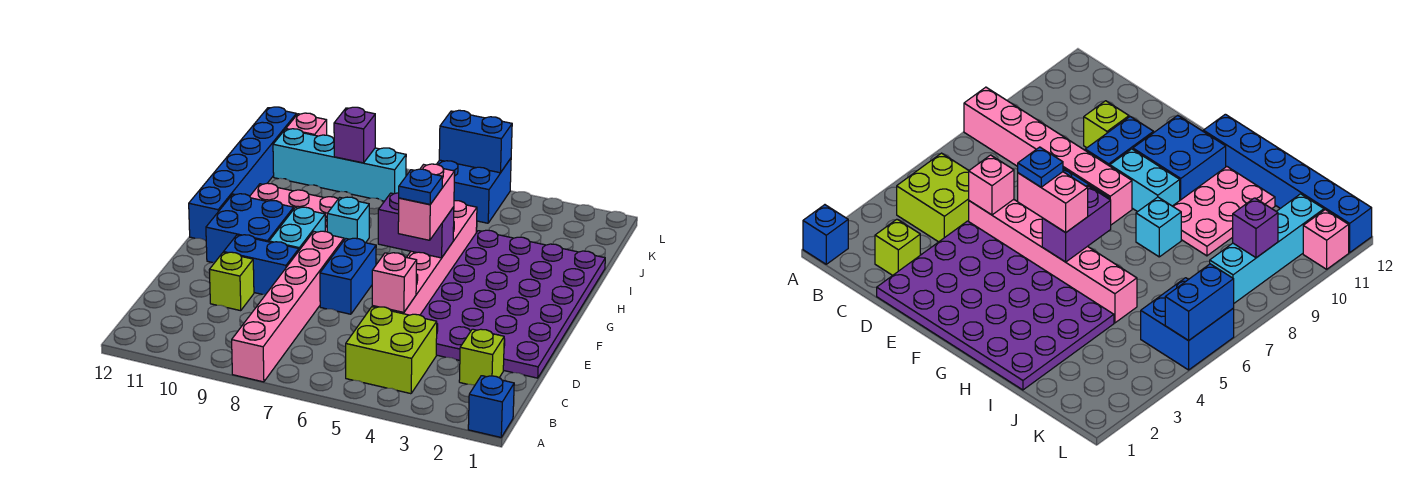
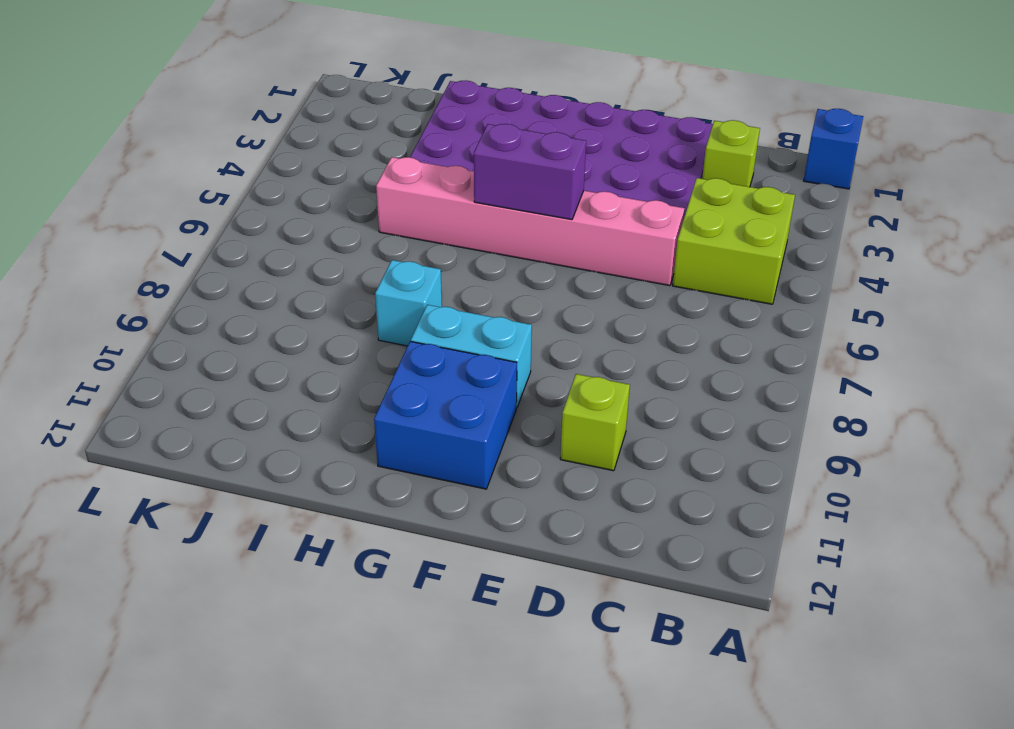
purple brick F5:G5 level 2 -> purple brick G5:G6 level 2
none -> pink brick A8:F8 level 1
none -> blue brick E7:F7 level 1
none -> blue brick E9:E10 level 1

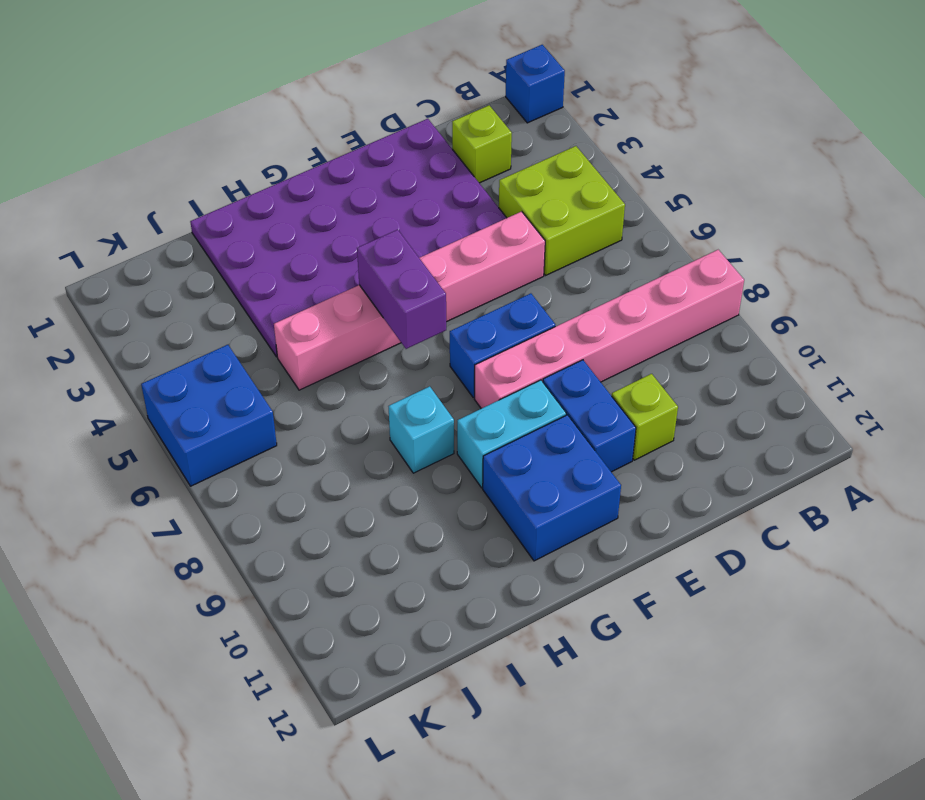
none -> blue brick G12:L12 level 1
none -> pink plate H9:I11 level 1
none -> cyan brick K8:K11 level 1

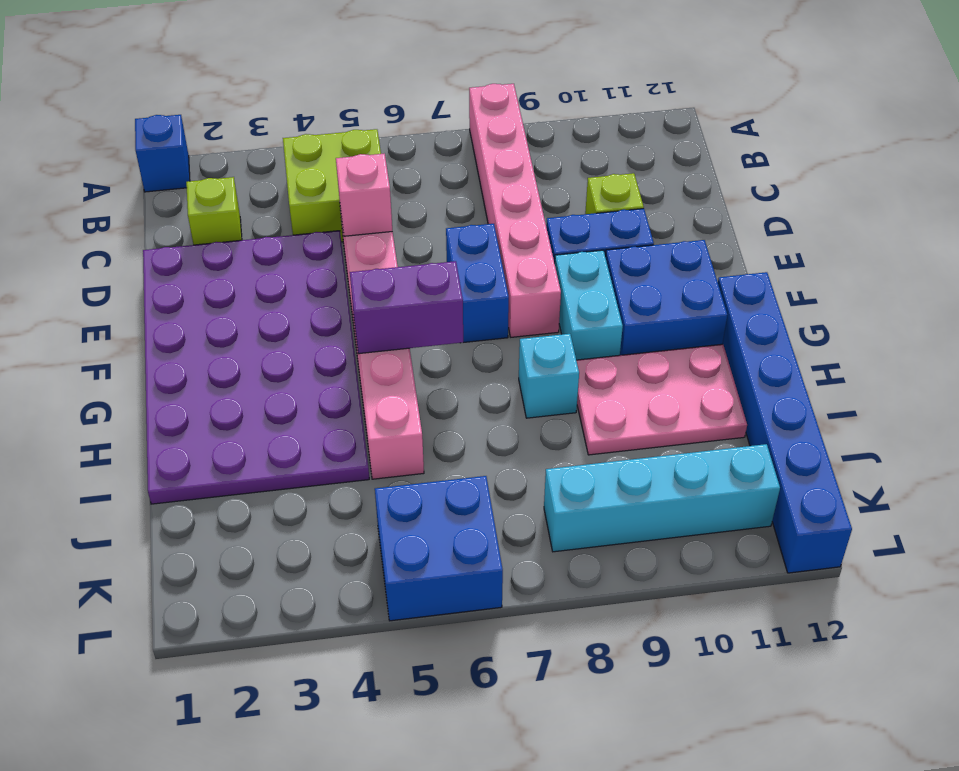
none -> pink brick L11 level 1
none -> purple brick K9 level 2
none -> blue brick L5:L6 level 2

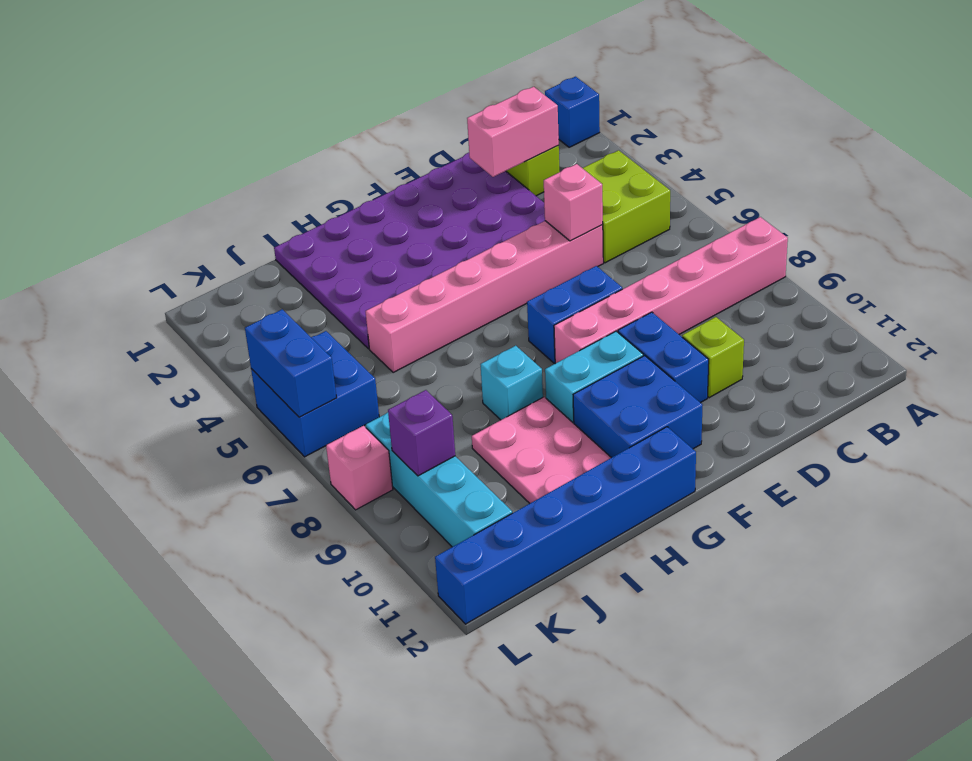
pink brick C2:D2 level 2 -> pink brick F5:G5 level 3
pink brick L8 level 1 -> pink brick L11 level 1
none -> purple brick G5:G6 level 2
none -> blue plate F5 level 4

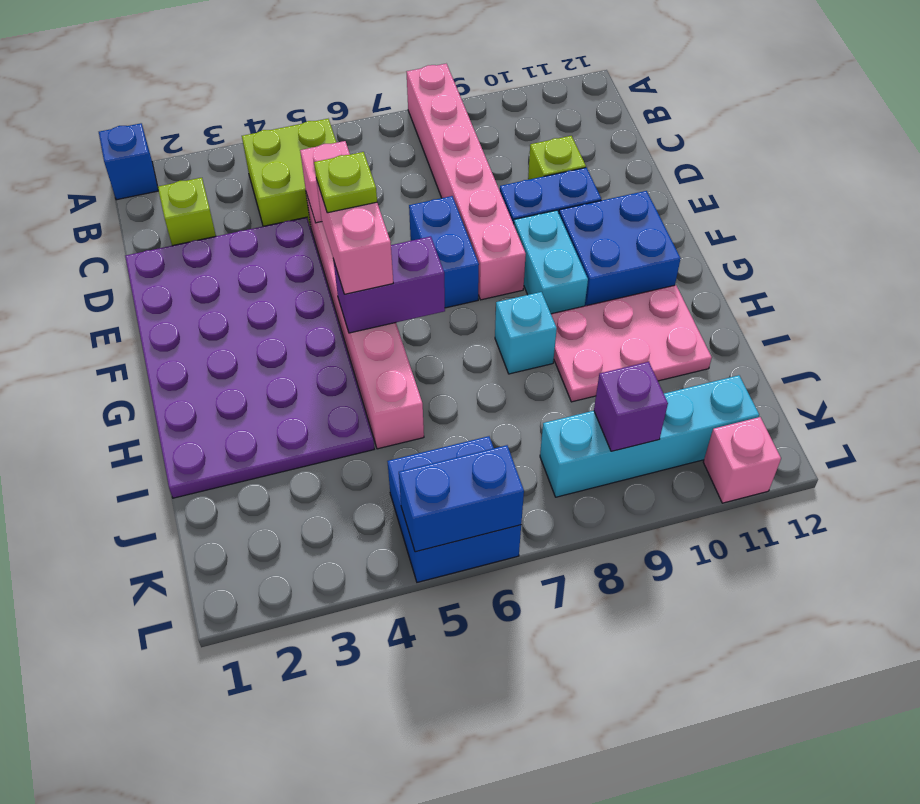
lime plate F5 level 4 -> blue plate F5 level 4
none -> blue brick G12:L12 level 1

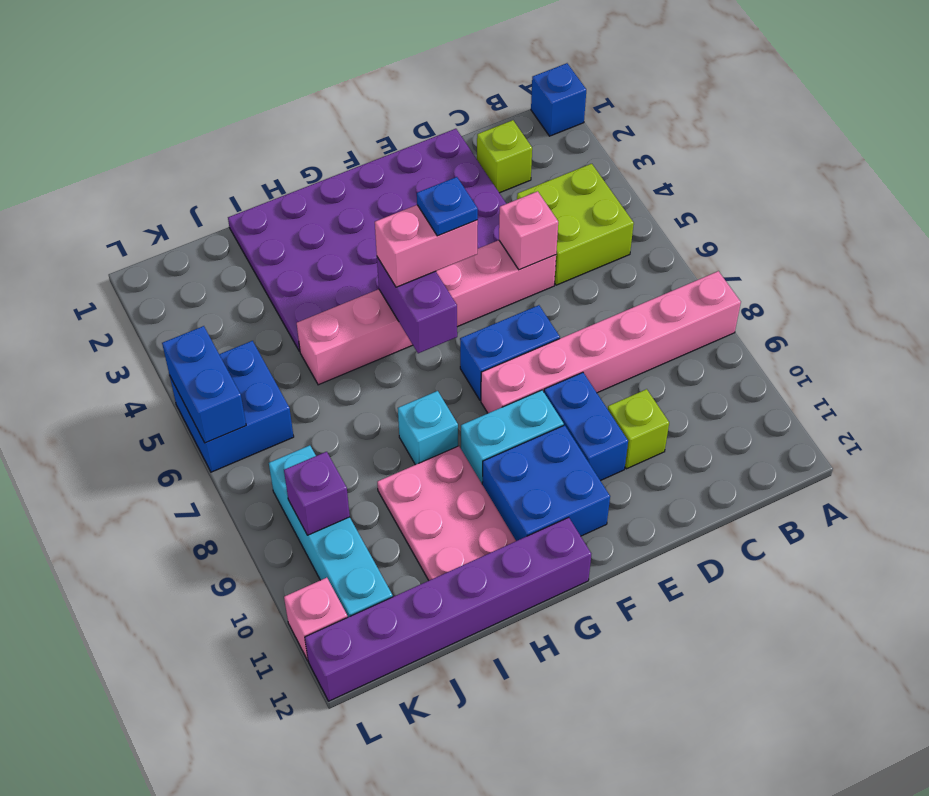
purple brick G12:L12 level 1 -> blue brick G12:L12 level 1

